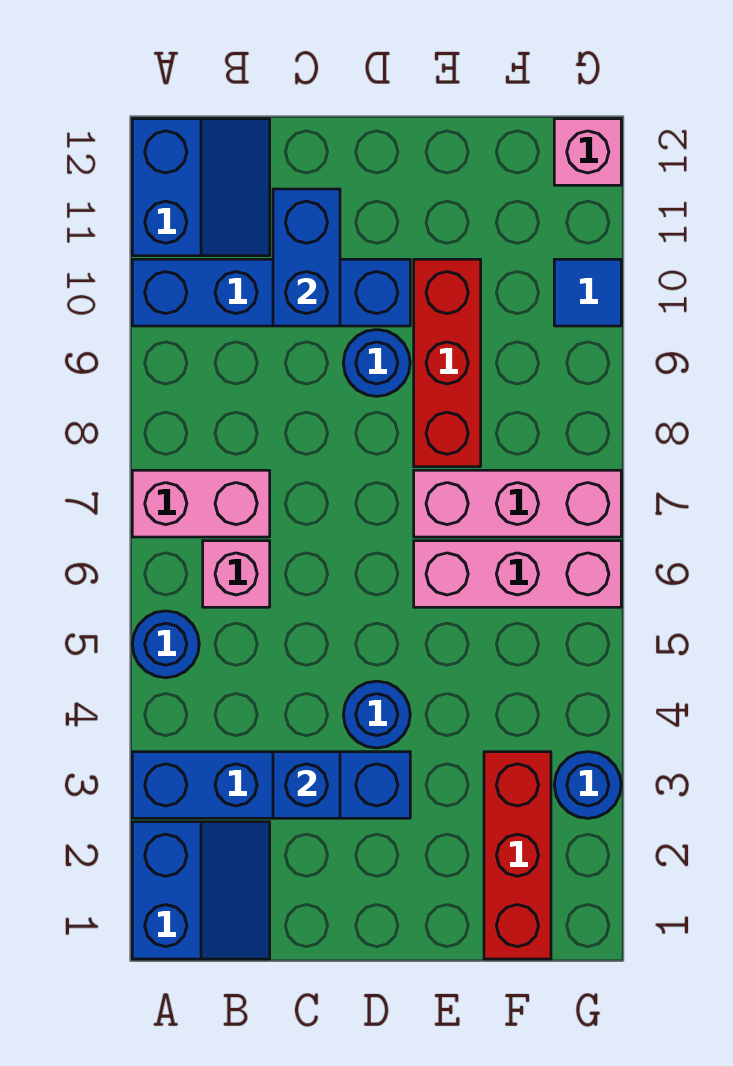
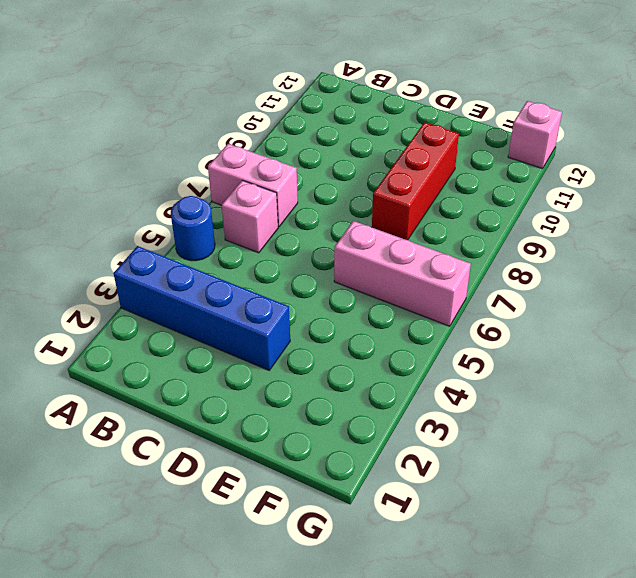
none -> blue slope A1:B2 level 1 top A
none -> blue brick A10:D10 level 1
none -> blue slope A11:B12 level 1 top A

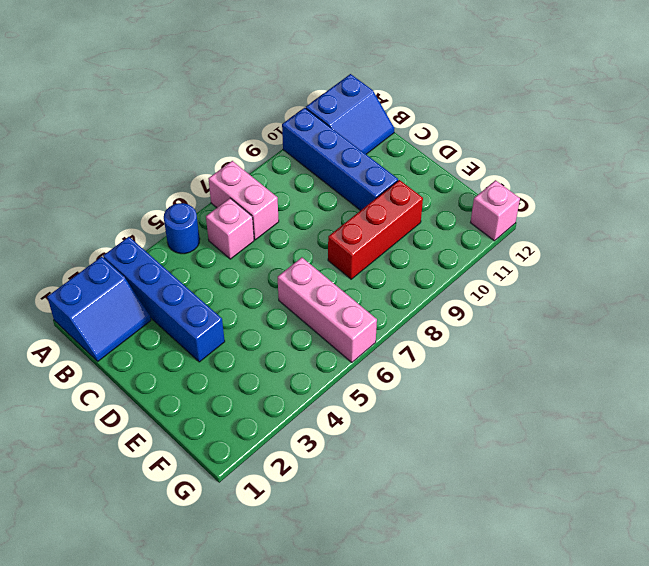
none -> blue round brick D4 level 1
none -> blue round brick D9 level 1
none -> pink brick E7:G7 level 1

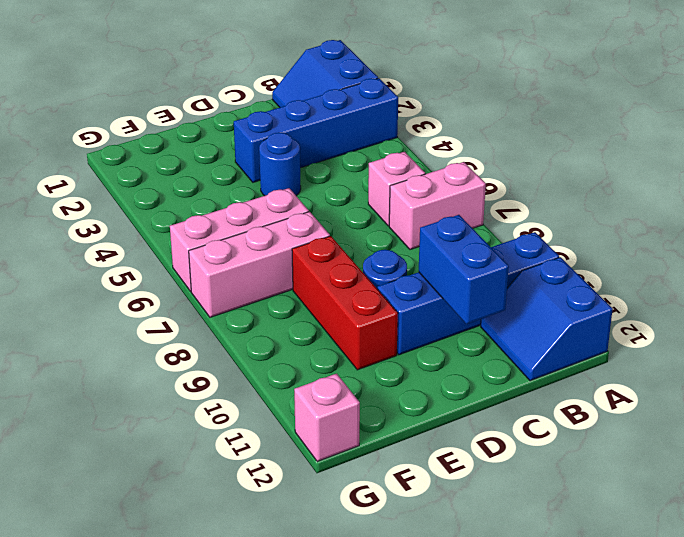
none -> blue round brick A5 level 1
none -> red brick F1:F3 level 1
none -> blue round brick G3 level 1

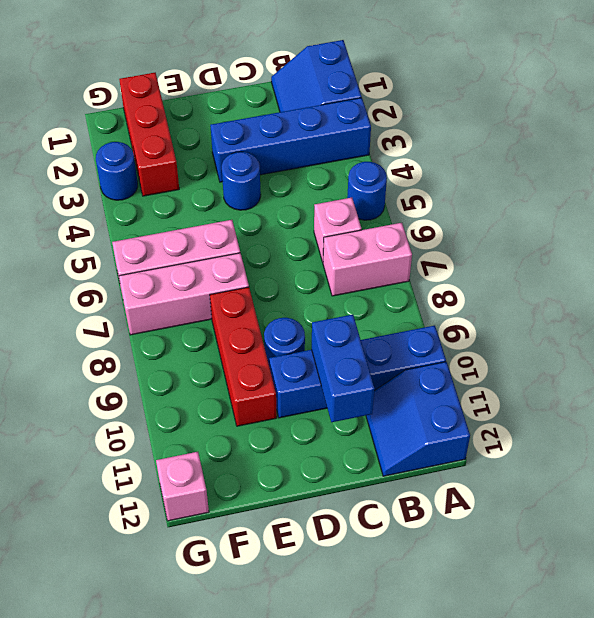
none -> blue tile G10 level 1
none -> blue brick C3 level 2

